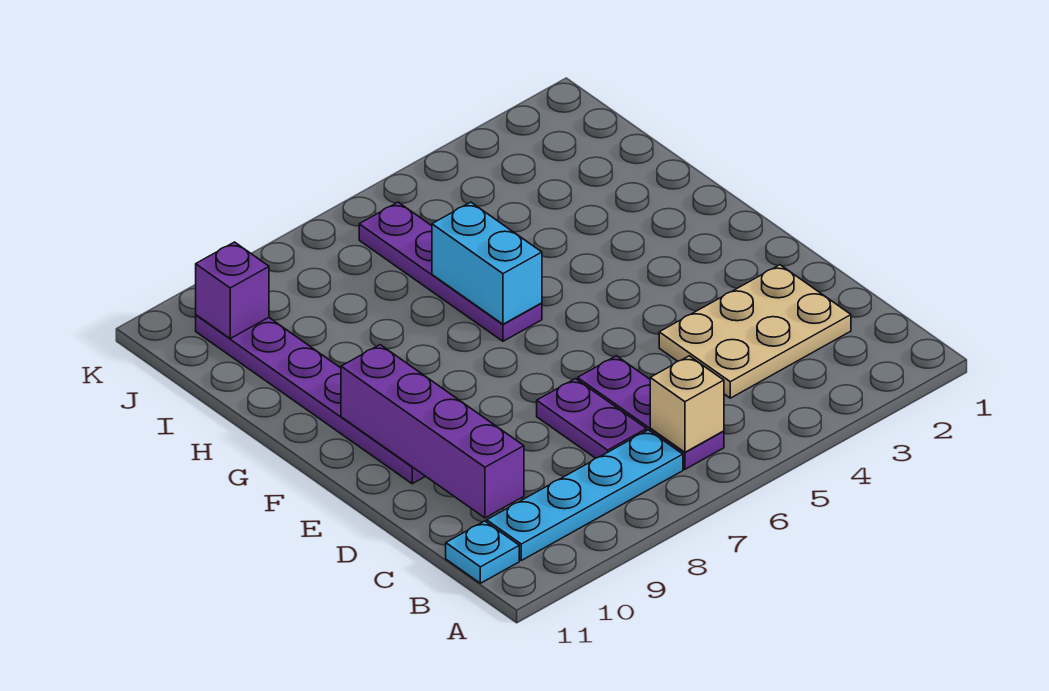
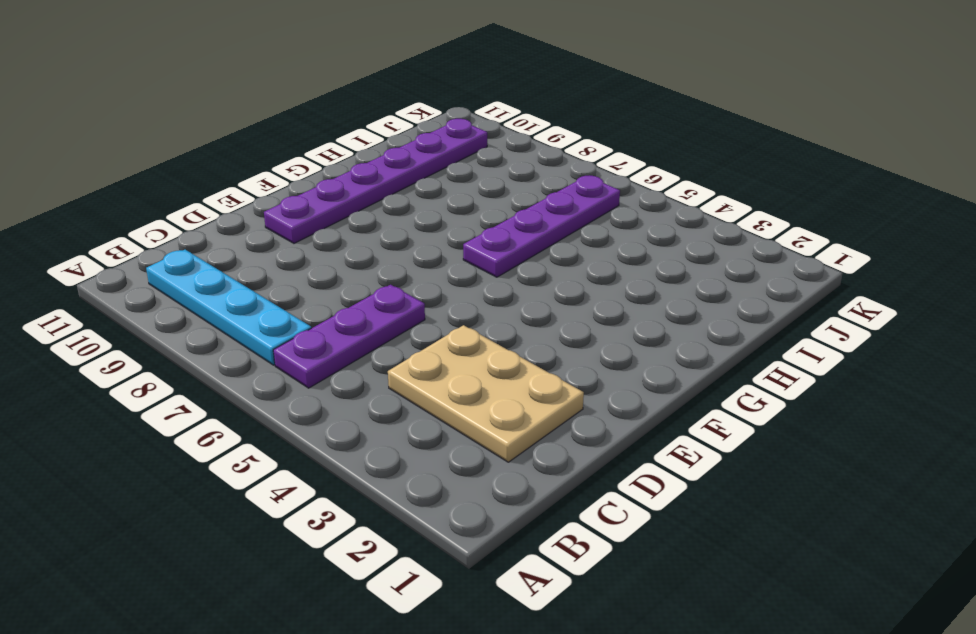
none -> cyan plate B11 level 1
none -> purple plate C7:D7 level 1

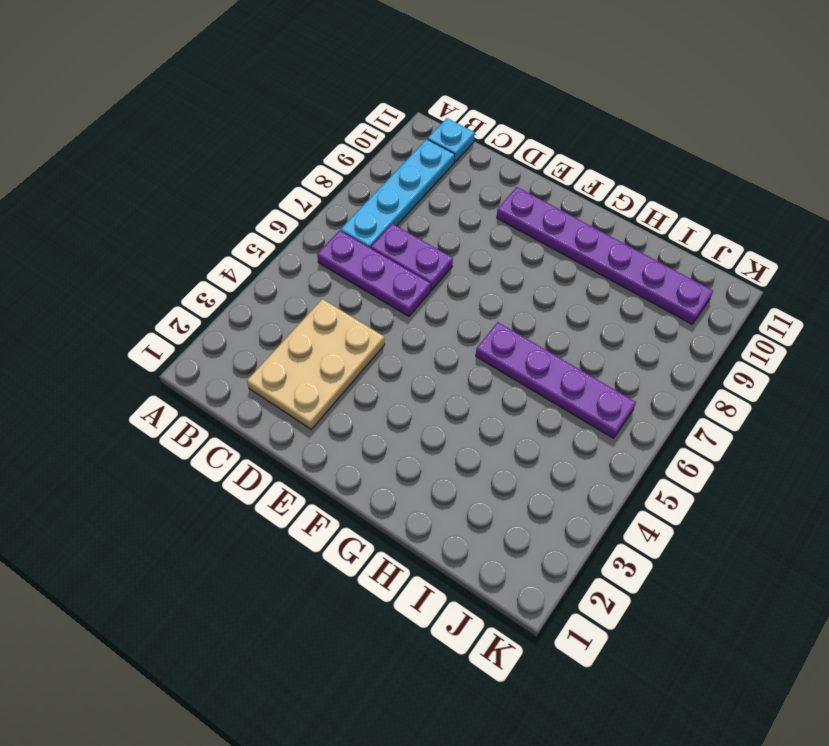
none -> tan brick B6 level 2
none -> purple brick C10:F10 level 2

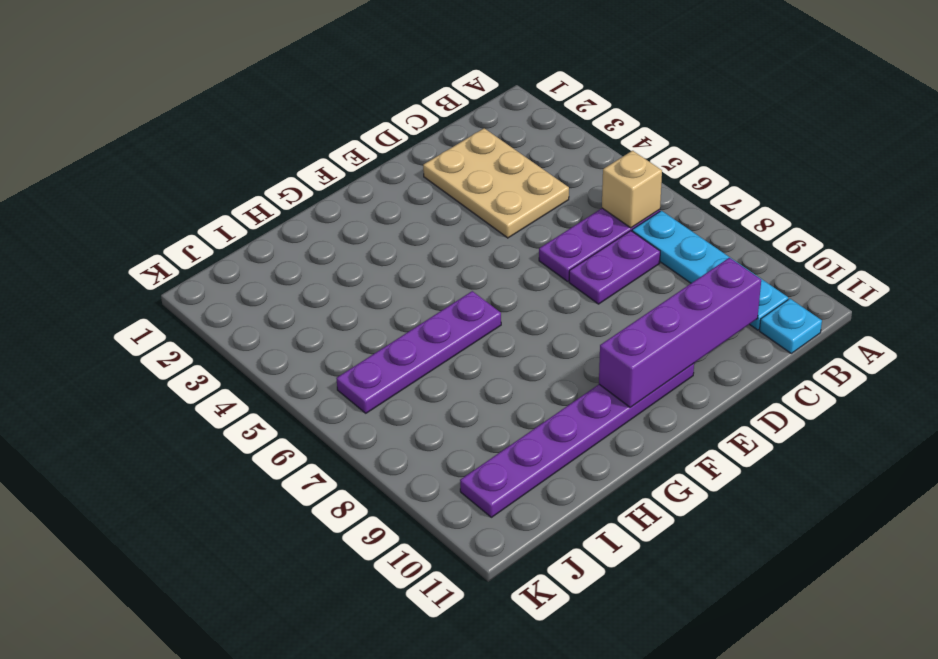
none -> cyan brick G6:H6 level 2
none -> purple brick J10 level 2

